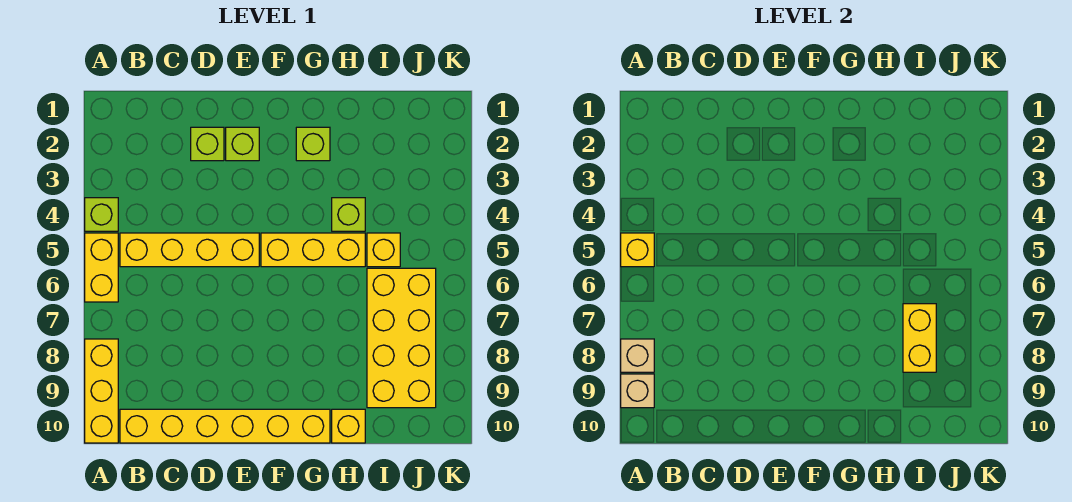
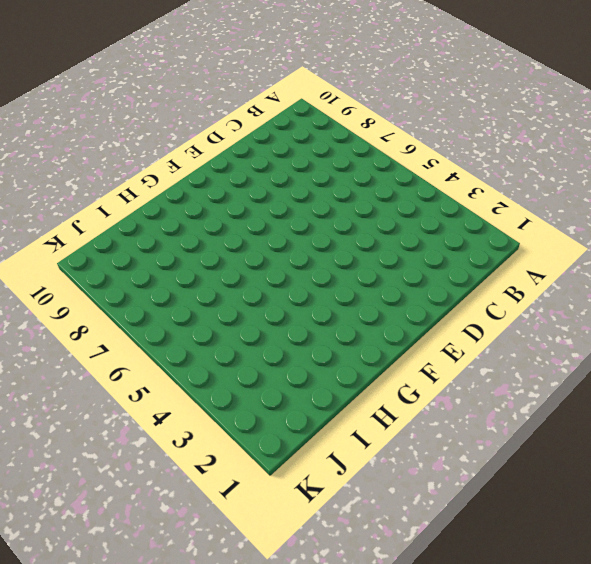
none -> lime brick A4 level 1
none -> yellow brick A5:A6 level 1
none -> yellow brick A8:A10 level 1

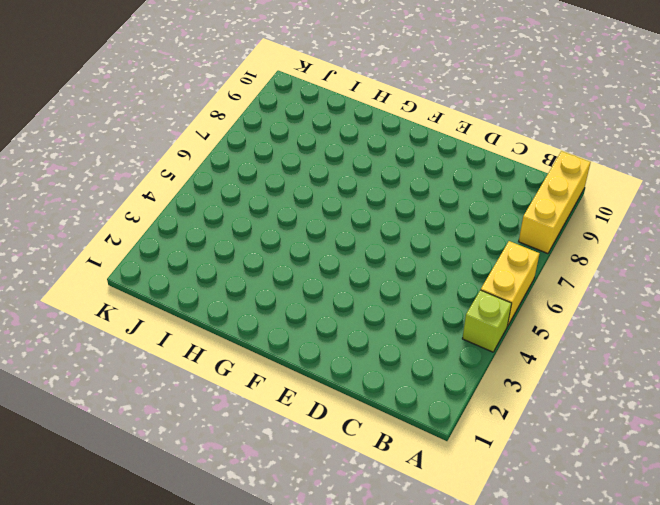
none -> yellow brick B5:E5 level 1
none -> yellow brick B10:G10 level 1
none -> lime brick D2 level 1

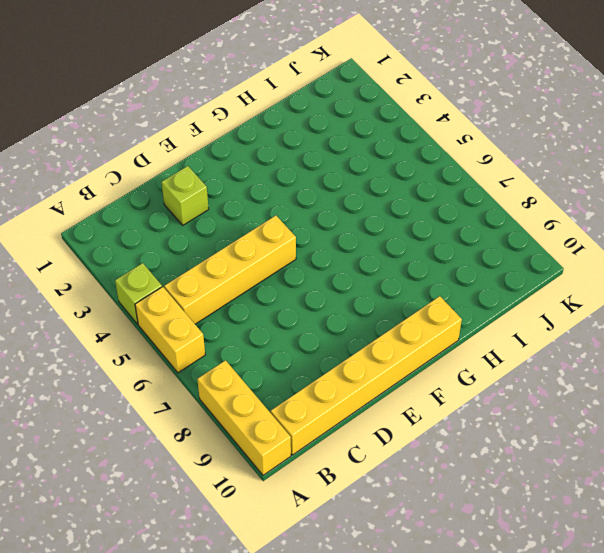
none -> lime brick E2 level 1
none -> yellow brick F5:H5 level 1
none -> lime brick G2 level 1

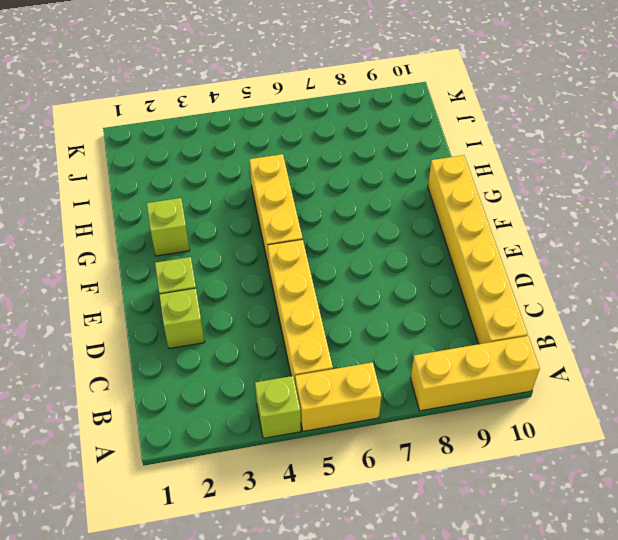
none -> lime brick H4 level 1
none -> yellow brick H10 level 1
none -> yellow brick I5 level 1

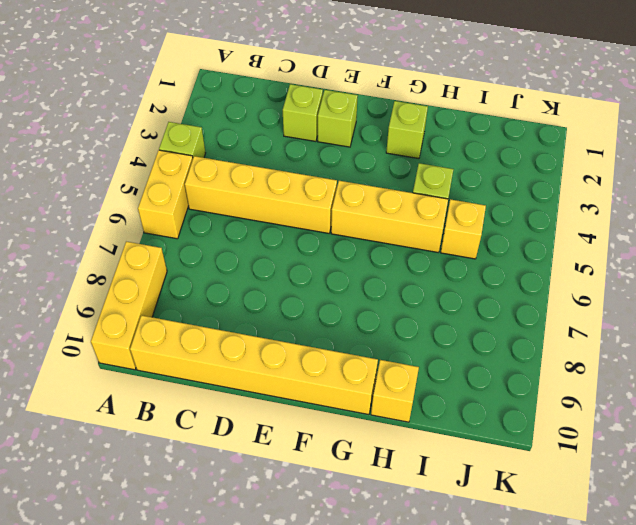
none -> yellow brick I6:J9 level 1
none -> yellow brick A5 level 2
none -> tan brick A8 level 2

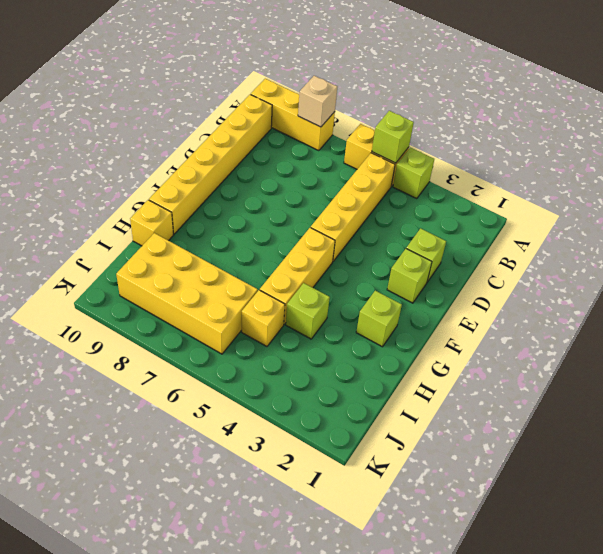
lime brick A5 level 2 -> yellow brick A5 level 2
none -> tan brick A9 level 2
none -> yellow brick I7:I8 level 2

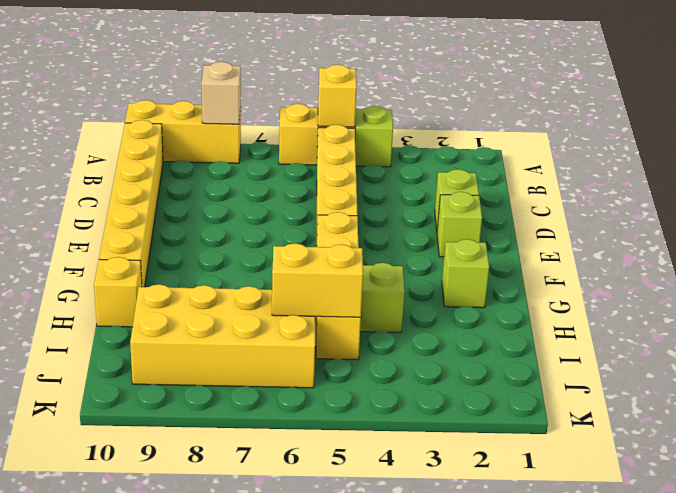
yellow brick I5:I6 level 2 -> yellow brick I7:I8 level 2
none -> tan brick A9 level 2

